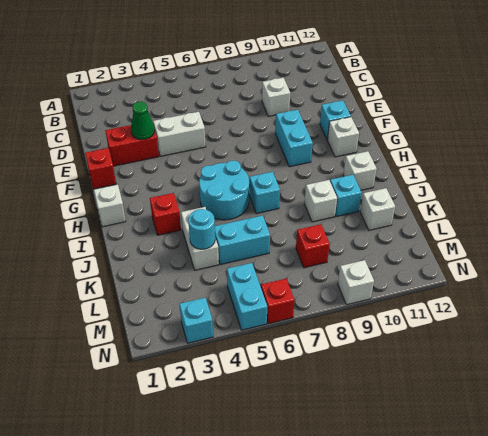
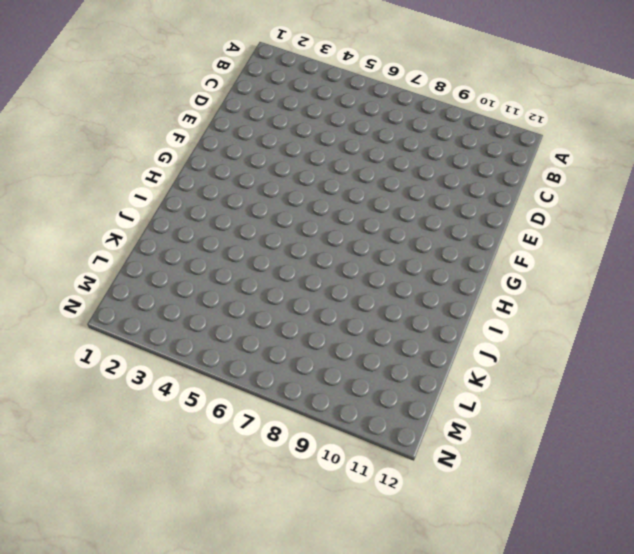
none -> white brick D9 level 1
none -> red brick E2:E3 level 1
none -> white brick E4:E5 level 1

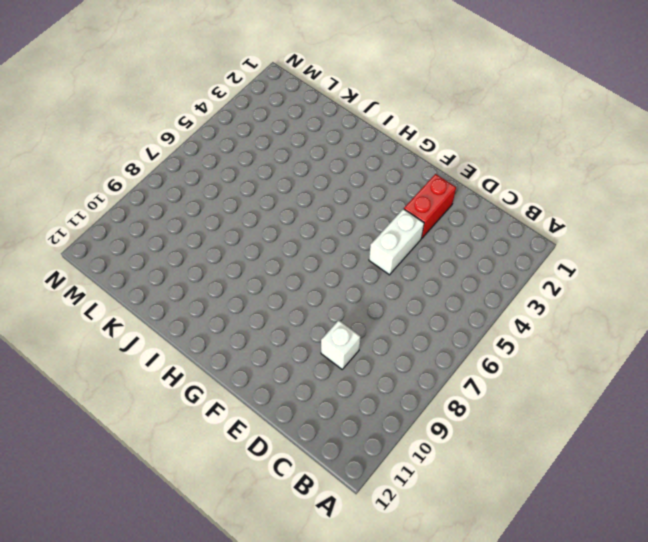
none -> red brick F1 level 1
none -> cyan brick F9:G9 level 1
none -> cyan brick F11 level 1

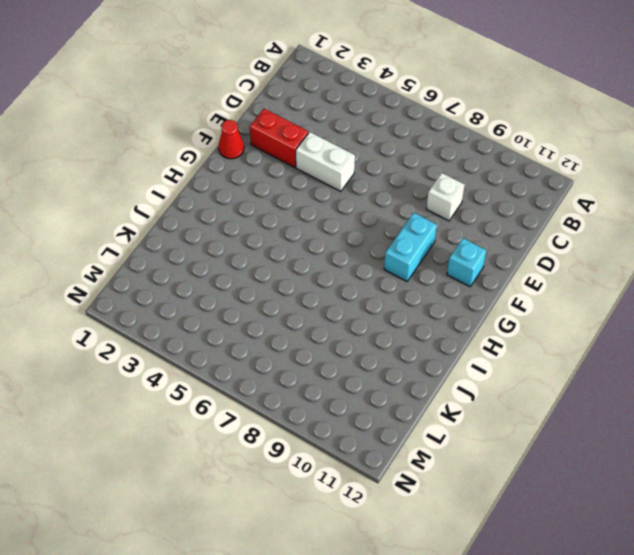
red cone F1 level 1 -> red brick F1 level 1
none -> white brick G11 level 1
none -> white brick H1 level 1
none -> cyan round brick H5:I6 level 1

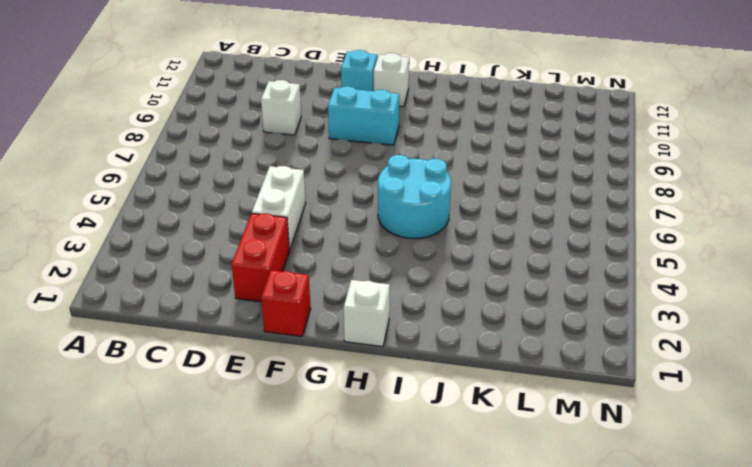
none -> red brick I3 level 1
none -> cyan brick I7 level 1
none -> white brick I11 level 1

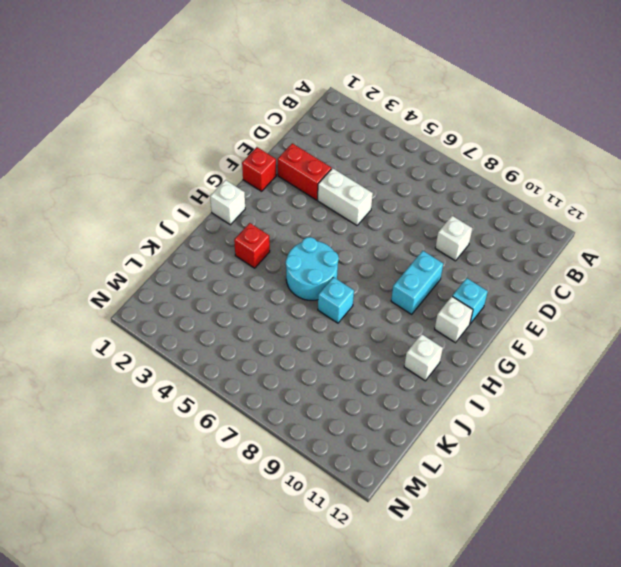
none -> white brick J4:K4 level 1
none -> white brick J9 level 1
none -> cyan brick J10 level 1

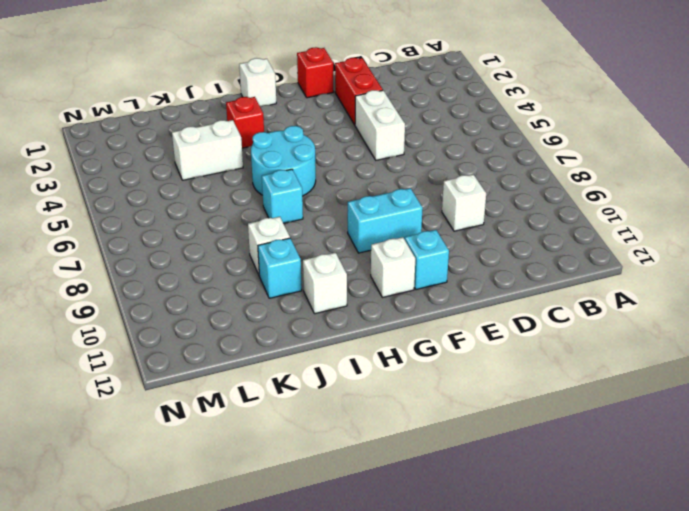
none -> cyan brick K5:K6 level 1
none -> white brick K11 level 1
none -> red brick L8 level 1

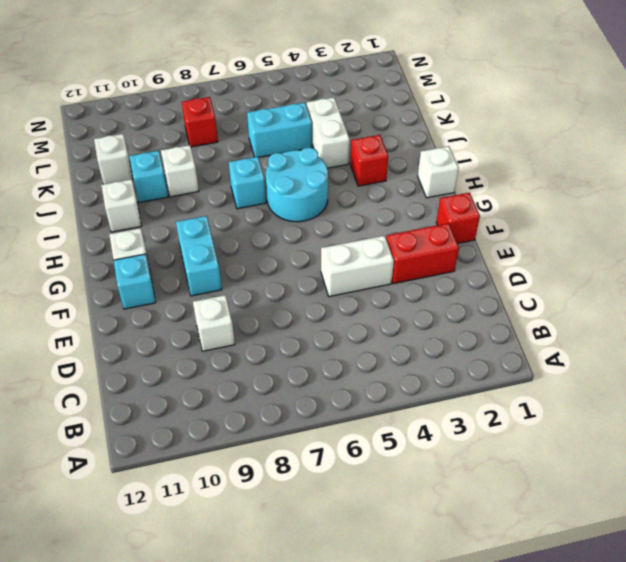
none -> cyan brick M5:N5 level 1
none -> cyan brick N3 level 1
none -> red brick N6 level 1

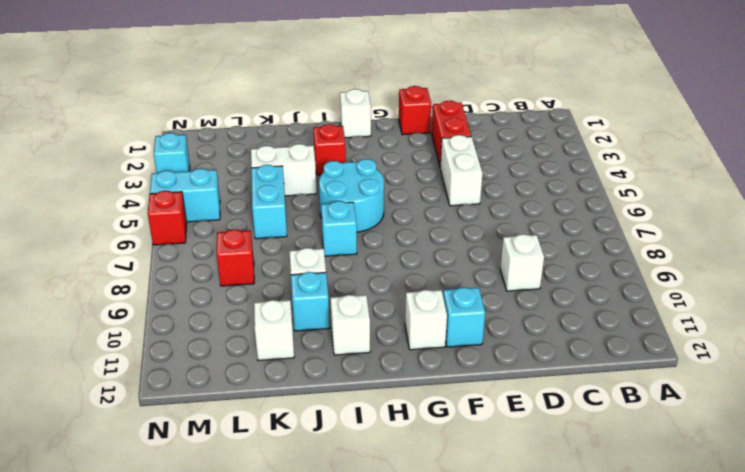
none -> cyan brick F9:G9 level 1
none -> white brick N9 level 1
none -> green cone E3 level 2

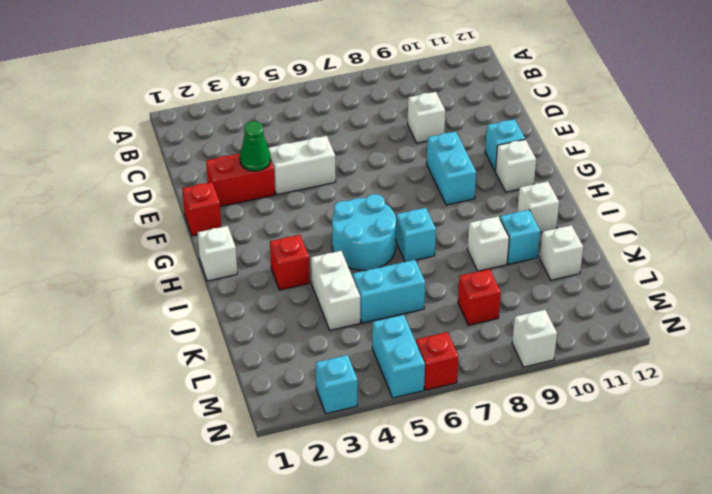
none -> cyan round brick K4 level 2

